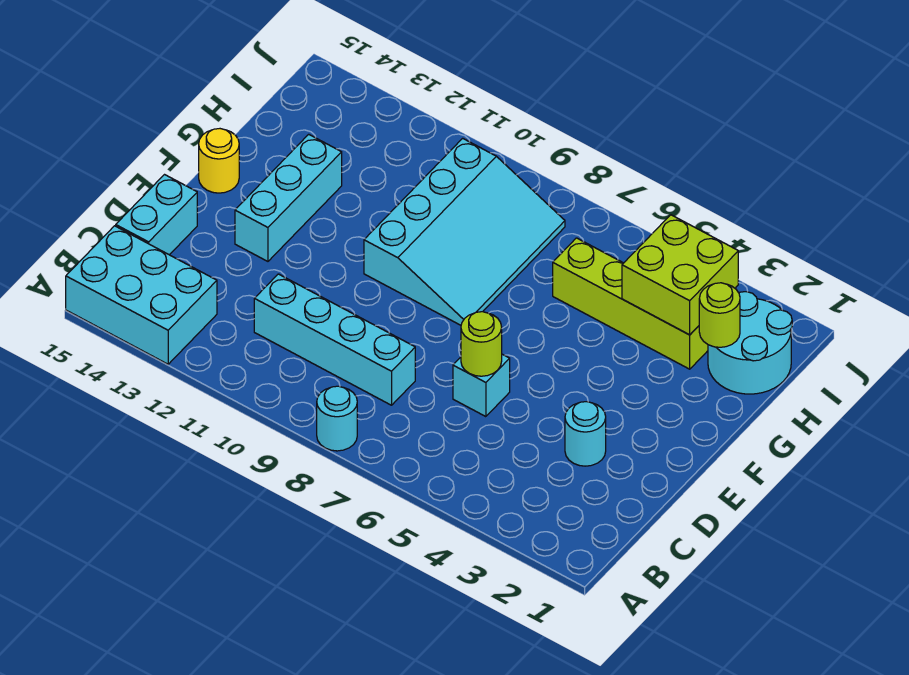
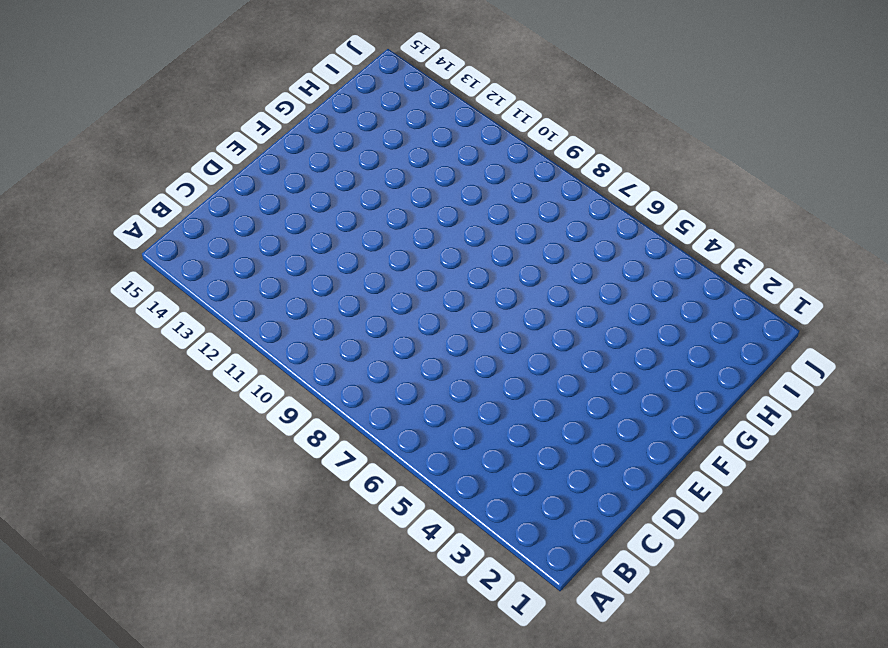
none -> cyan round brick A8 level 1
none -> cyan brick A13:B15 level 1
none -> cyan brick C8:C11 level 1

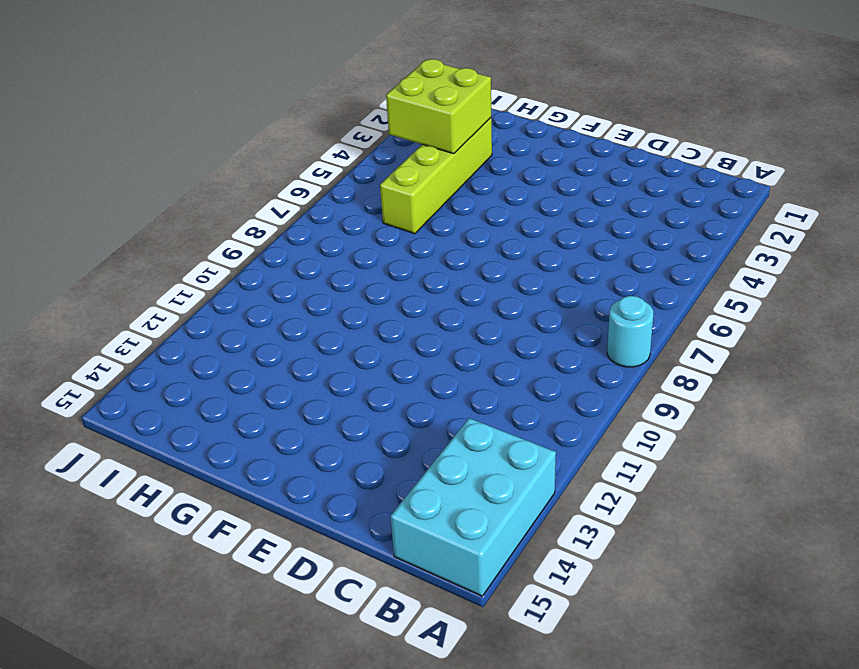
none -> cyan brick C8:C11 level 1
none -> cyan brick C15:D15 level 1
none -> cyan round brick D3 level 1

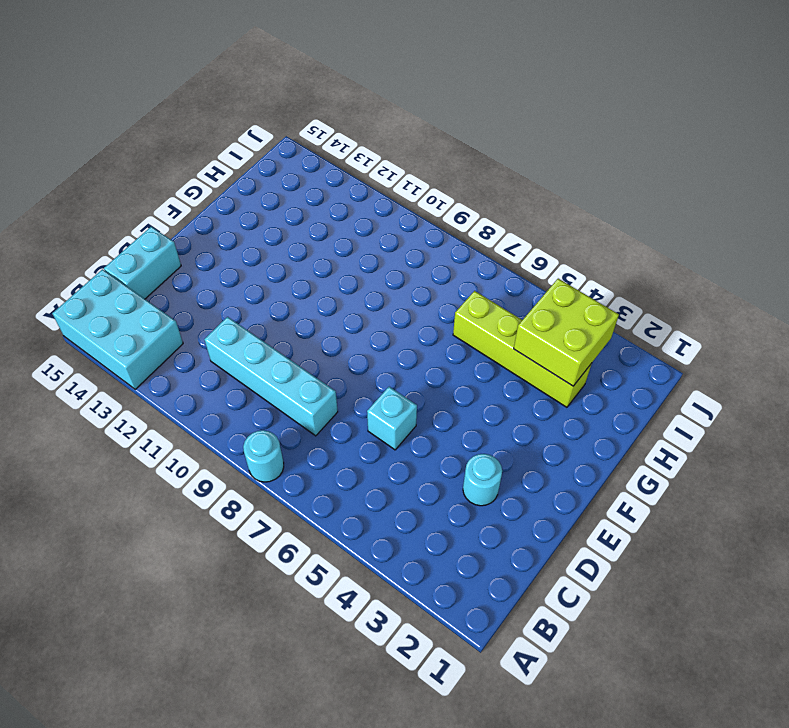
none -> cyan brick E13:G13 level 1
none -> cyan slope F8:I10 level 1 top 10
none -> yellow round brick F15 level 1

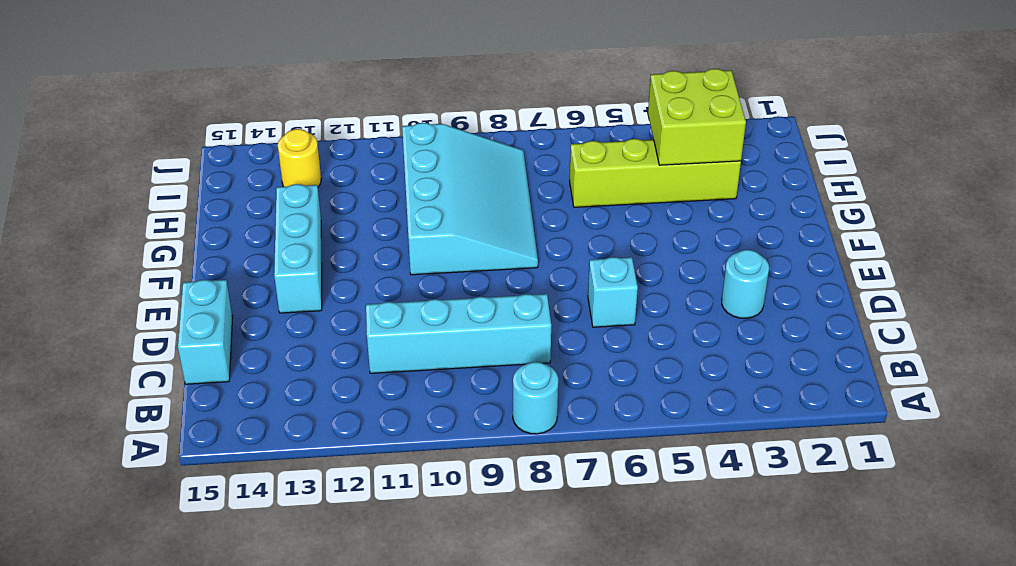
yellow round brick I13 level 1 -> yellow round brick F15 level 1
none -> cyan brick A13:B15 level 1
none -> cyan round brick H1:I2 level 1
none -> lime round brick D6 level 2

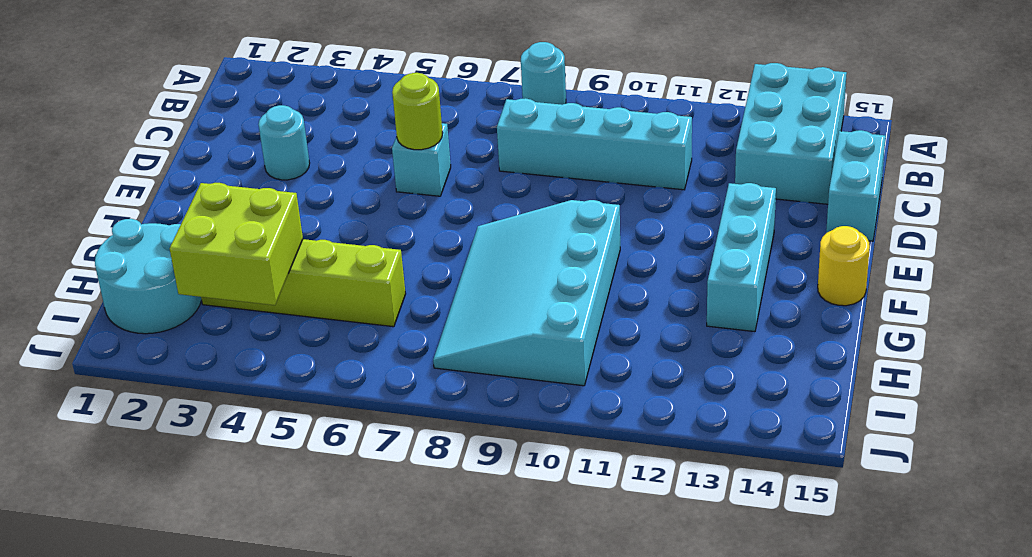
cyan brick A13:C14 level 1 -> cyan brick A13:B15 level 1
none -> lime round brick H2 level 2

